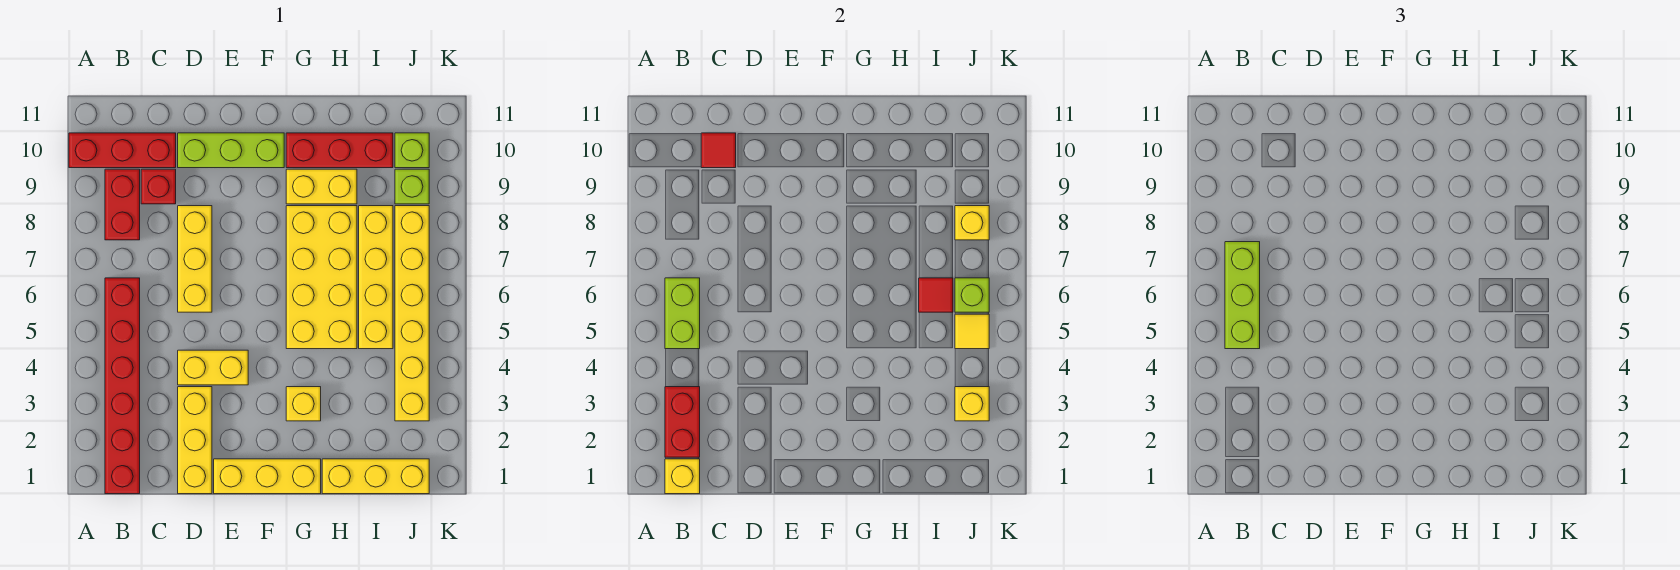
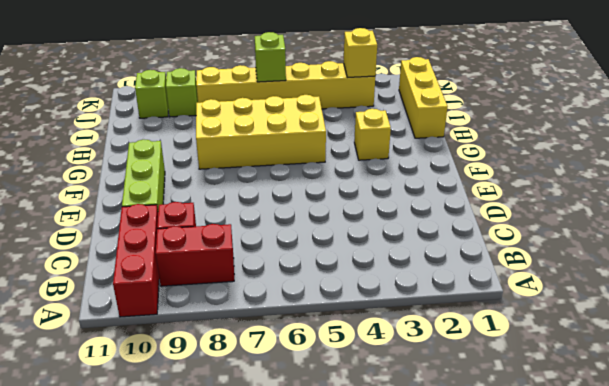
none -> red brick B1:B6 level 1
none -> yellow brick D1:D3 level 1
none -> yellow brick D4:E4 level 1

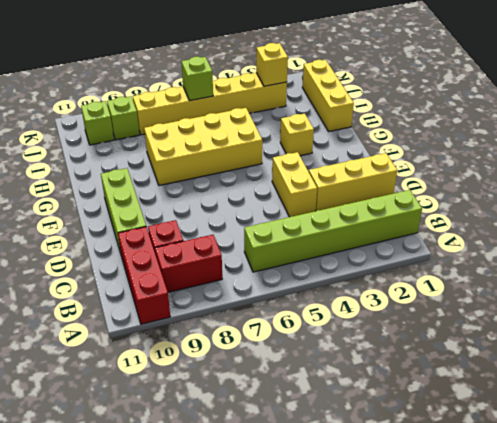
lime brick B1:B6 level 1 -> red brick B1:B6 level 1
none -> yellow brick D6:D8 level 1
none -> yellow brick E1:G1 level 1
none -> yellow brick G9:H9 level 1

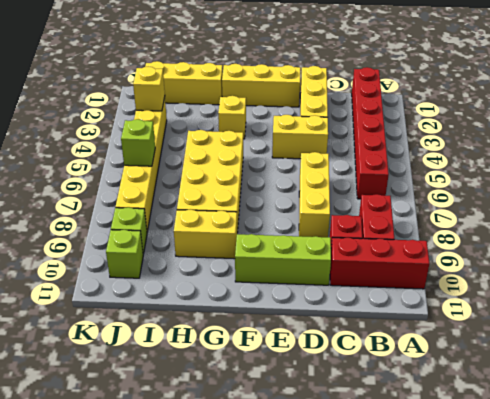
none -> red brick G10:I10 level 1
none -> yellow brick I5:I8 level 1
none -> yellow brick B1 level 2

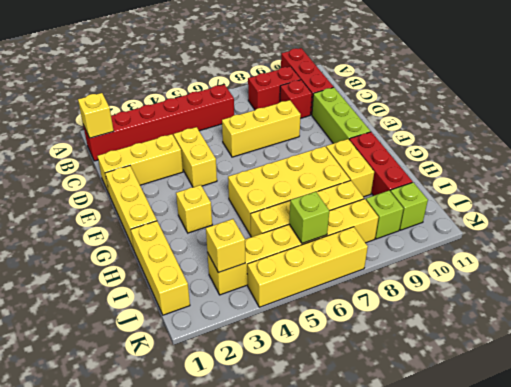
yellow brick K4:K7 level 1 -> none
none -> red brick B2:B3 level 2
none -> lime brick B5:B6 level 2
none -> red tile C10 level 2

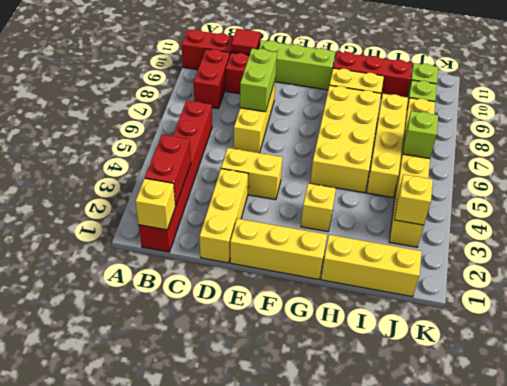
lime brick D7:D8 level 2 -> lime brick B5:B6 level 2
none -> red tile I6 level 2
none -> yellow tile J5 level 2
none -> yellow brick J8 level 2

